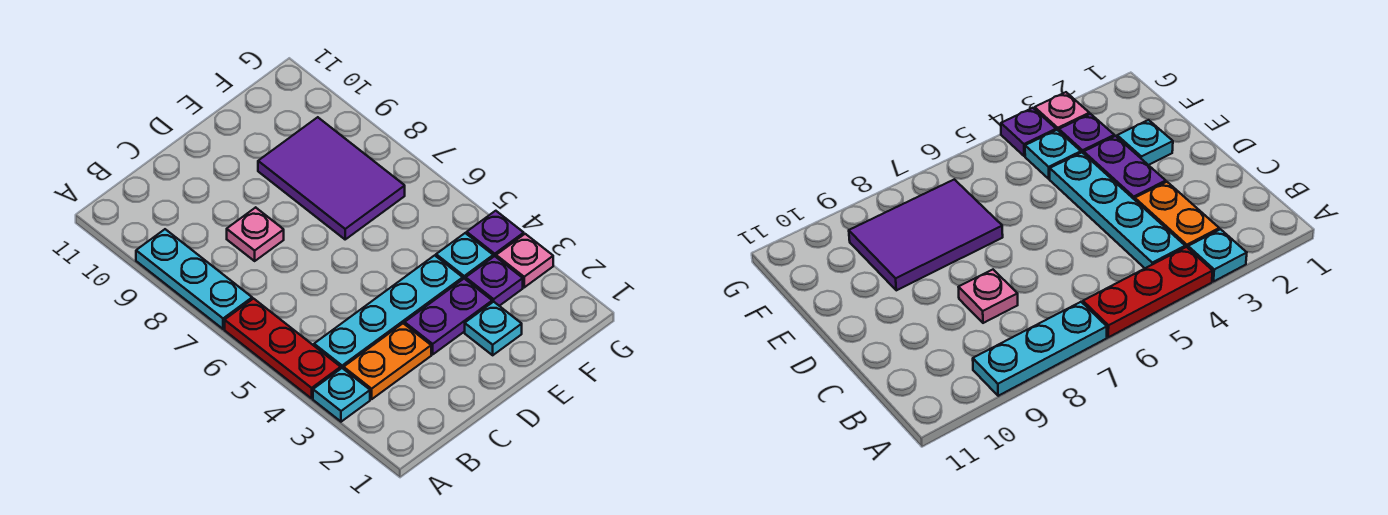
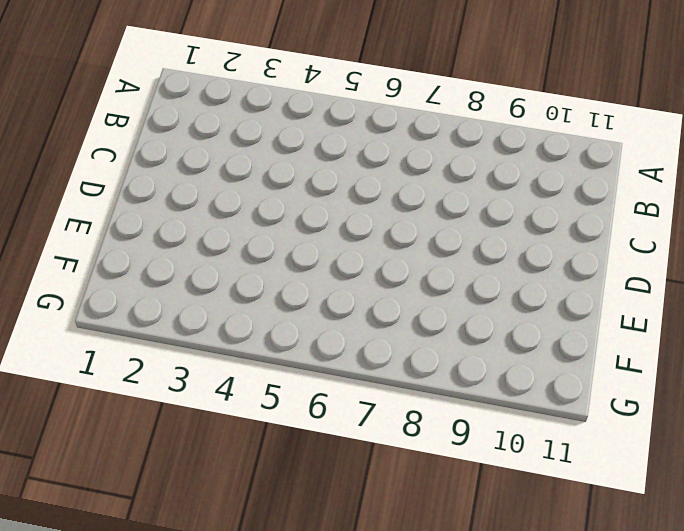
none -> cyan plate A3 level 1
none -> red plate A4:A6 level 1
none -> cyan plate A7:A9 level 1

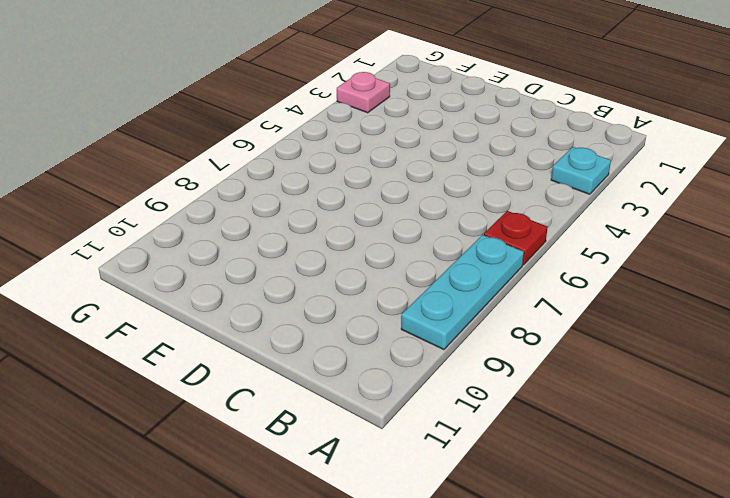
red plate A6 level 1 -> red plate A4:A6 level 1
none -> orange plate B3:C3 level 1
none -> cyan plate B4:E4 level 1
none -> pink plate C8 level 1

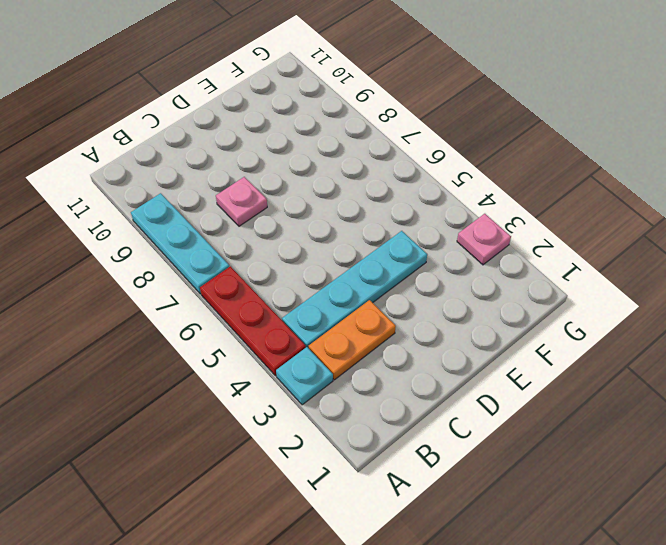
none -> purple plate D3:E3 level 1
none -> cyan plate E2 level 1
none -> purple tile E7:F9 level 1

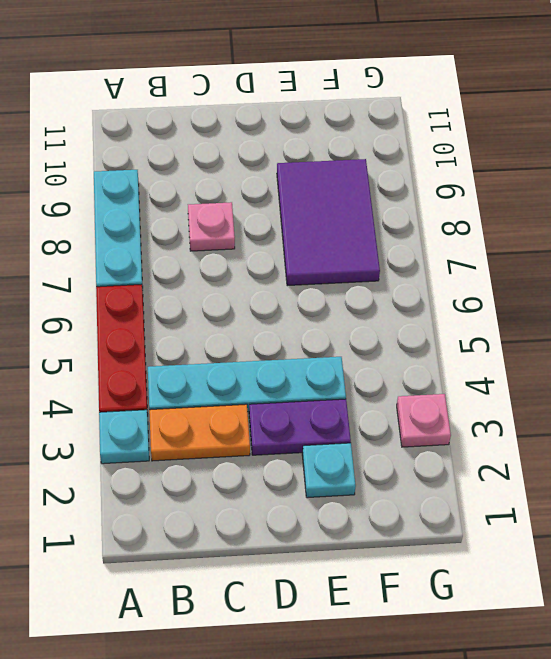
none -> purple plate F3 level 1
none -> cyan plate F4 level 1
none -> purple plate G4 level 1

